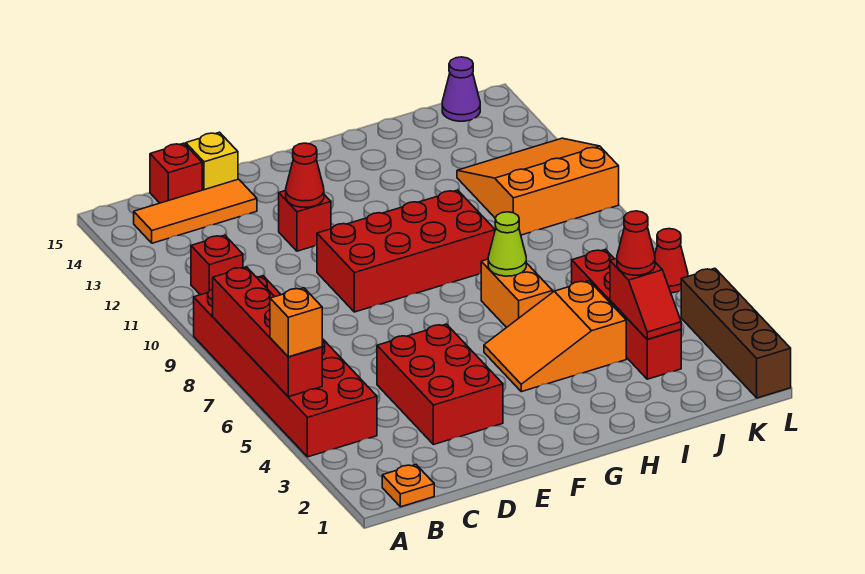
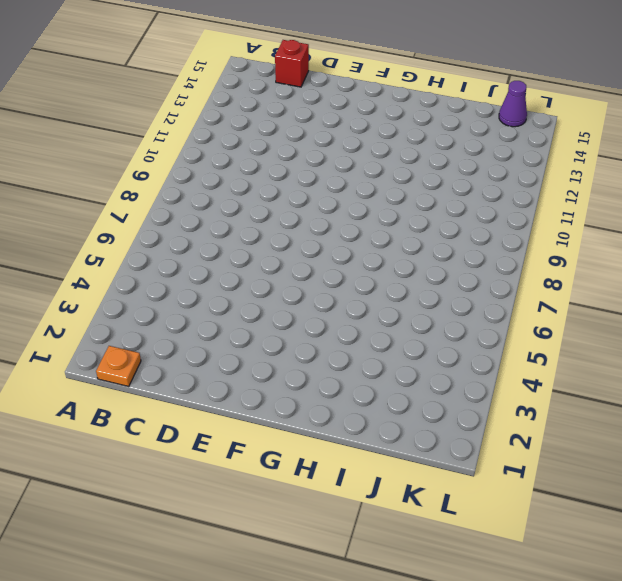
none -> red brick A4:B9 level 1
none -> red brick B11 level 1
none -> orange tile B14:D14 level 1

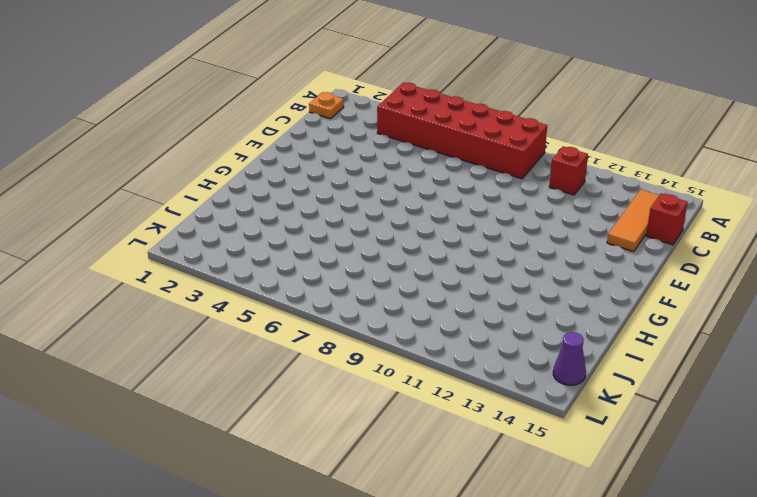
none -> red brick D3:E5 level 1
none -> yellow brick D15 level 1
none -> red brick E9:H10 level 1

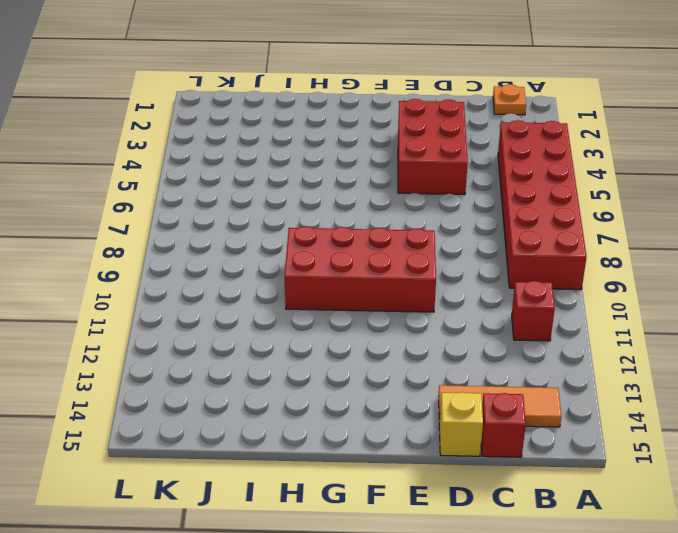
none -> red brick E12 level 1
none -> orange slope G4:I5 level 1 top I
none -> orange brick H6:H7 level 1

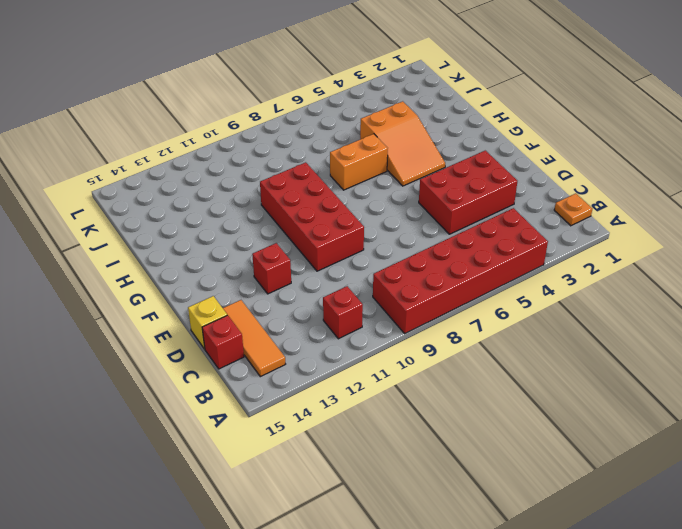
none -> red brick J3:J6 level 1
none -> orange slope J10:L12 level 1 top 10
none -> purple cone K15 level 1

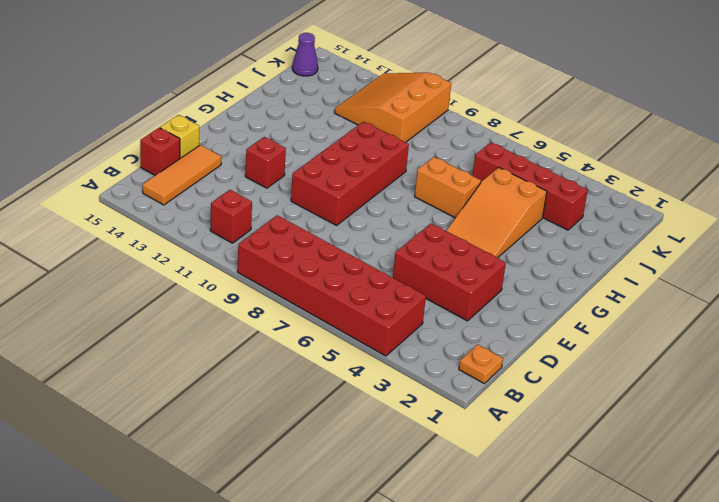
none -> brown brick L1:L4 level 1
none -> red cone L6 level 1
none -> red brick A5:A8 level 2

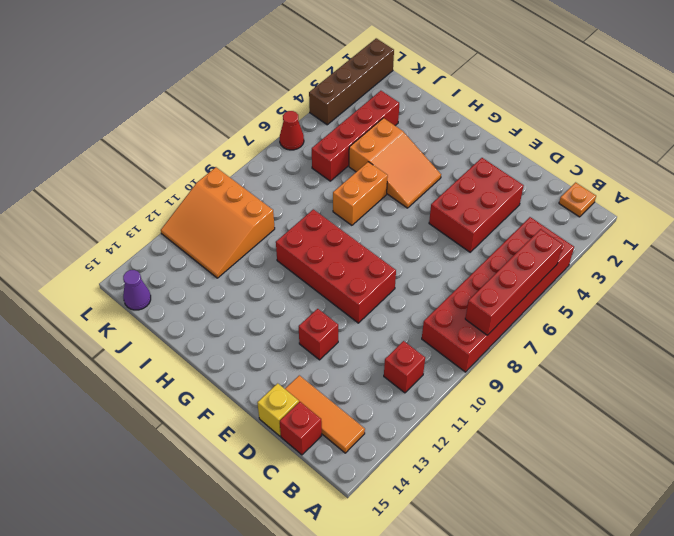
none -> red cone E12 level 2
none -> lime cone H7 level 2
none -> red slope J3:J4 level 2 top 4

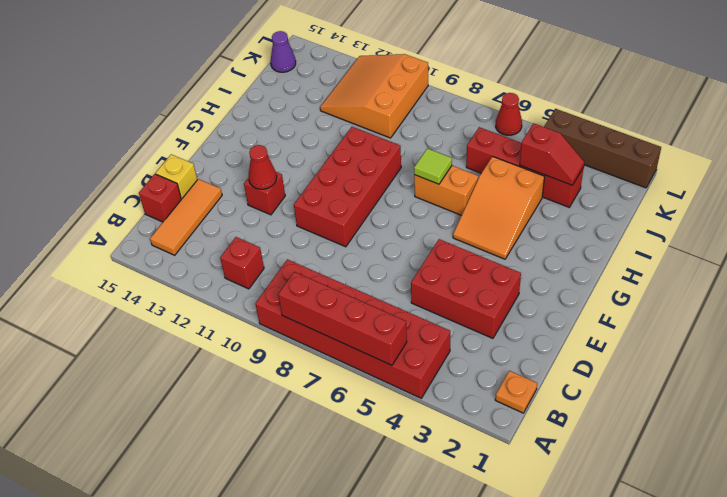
lime tile H7 level 2 -> lime cone H7 level 2
none -> orange brick A5 level 3
none -> red cone J4 level 3

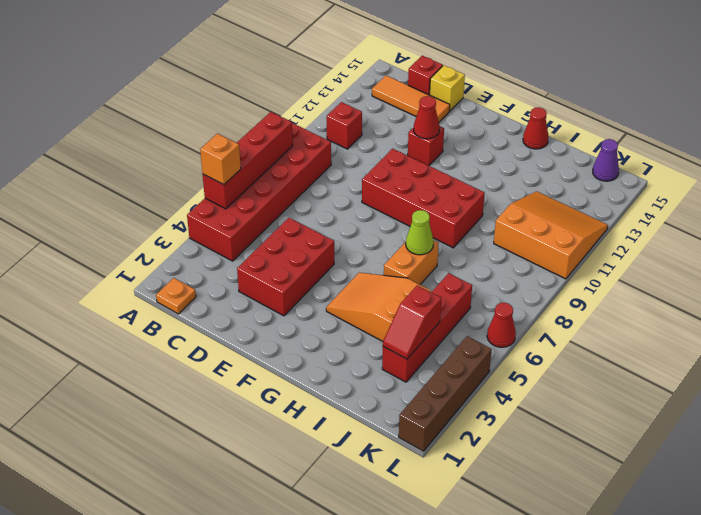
red cone H15 level 1 -> red cone J4 level 3

